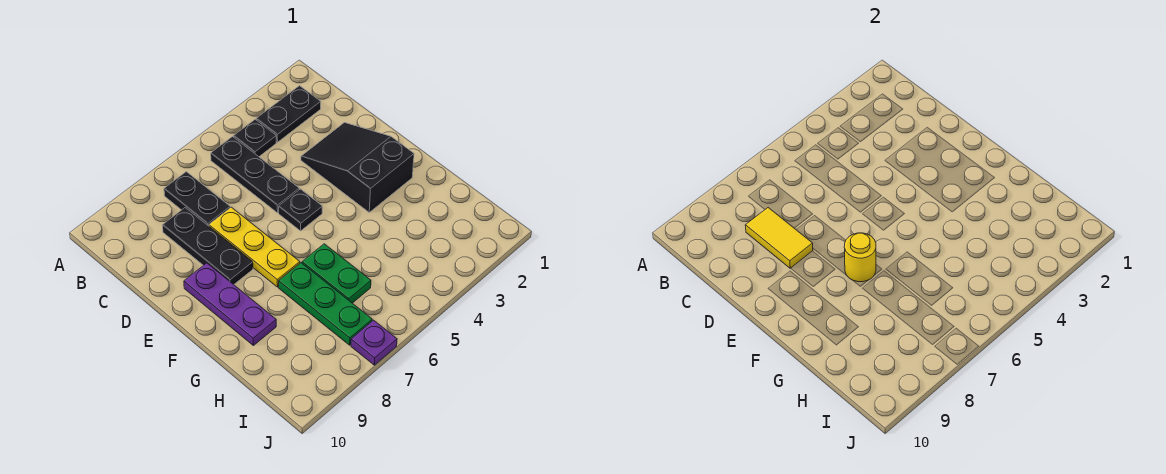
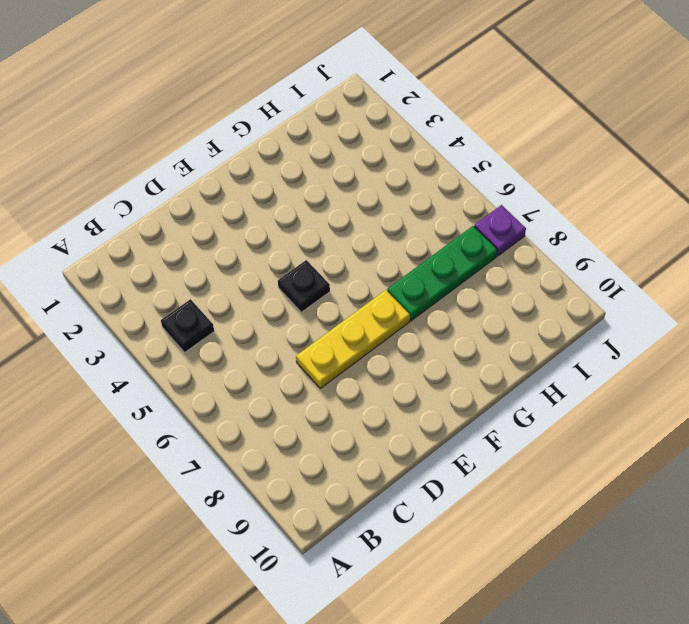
none -> black plate B2:B3 level 1
none -> black plate B5:D5 level 1
none -> black plate B7:C7 level 1

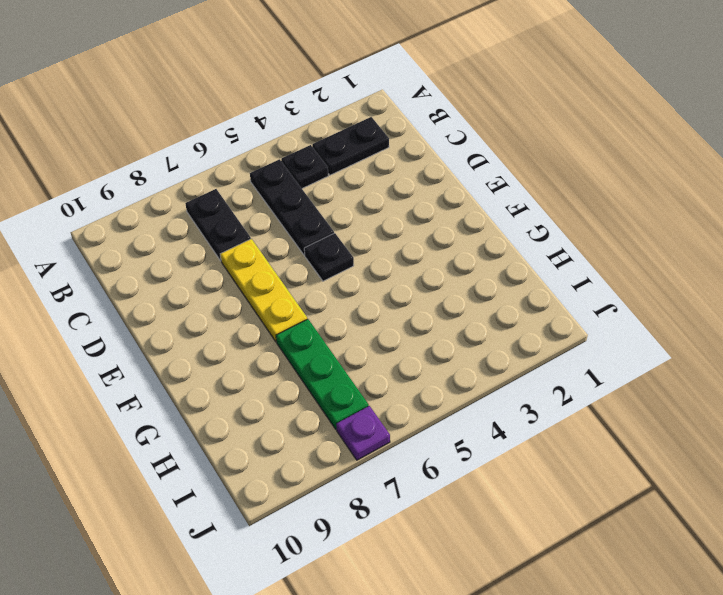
none -> black plate C8:E8 level 1
none -> black slope D2:F3 level 1 top F
none -> purple plate E9:G9 level 1

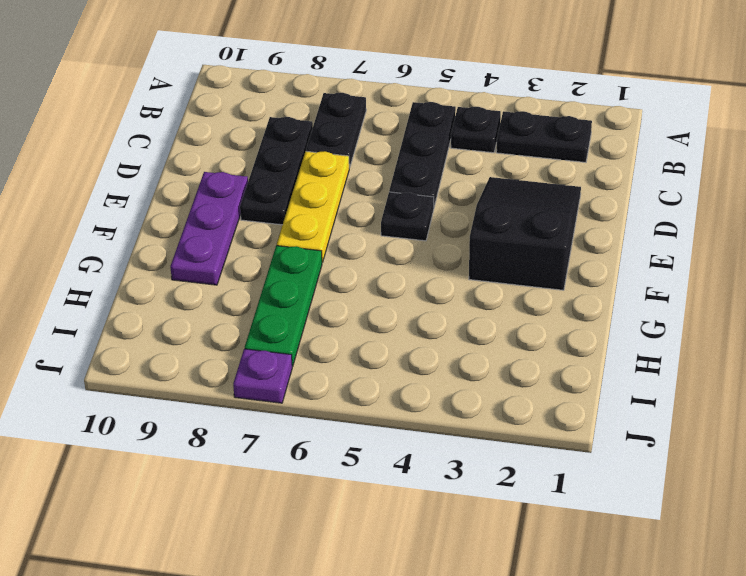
none -> green plate G6:H6 level 1
none -> yellow tile C8:D8 level 2
none -> yellow round brick F7 level 2

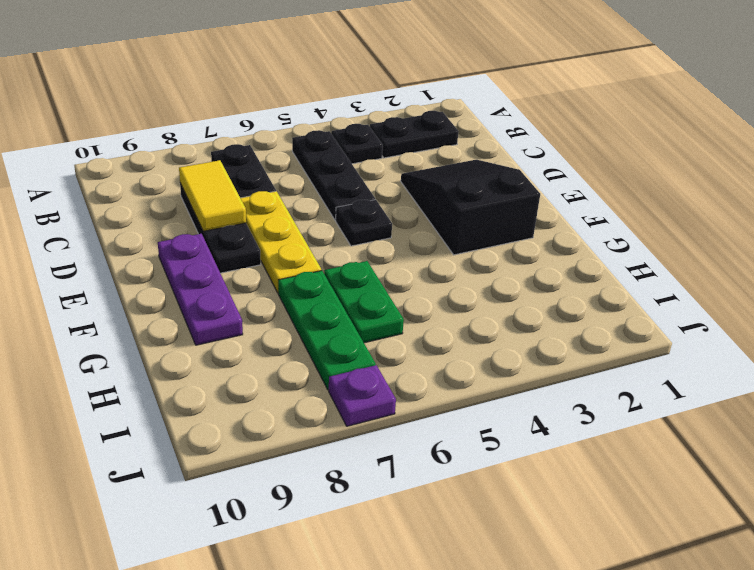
none -> yellow round brick F7 level 2

